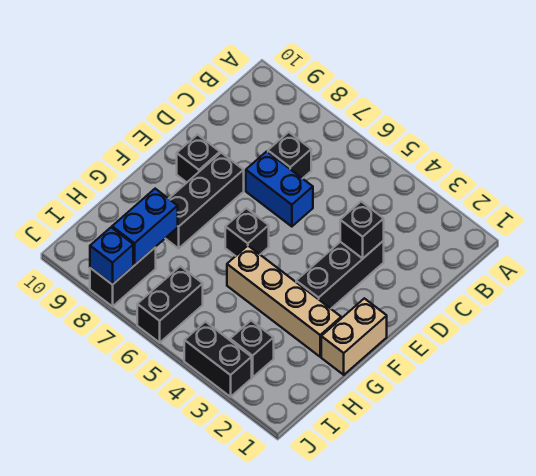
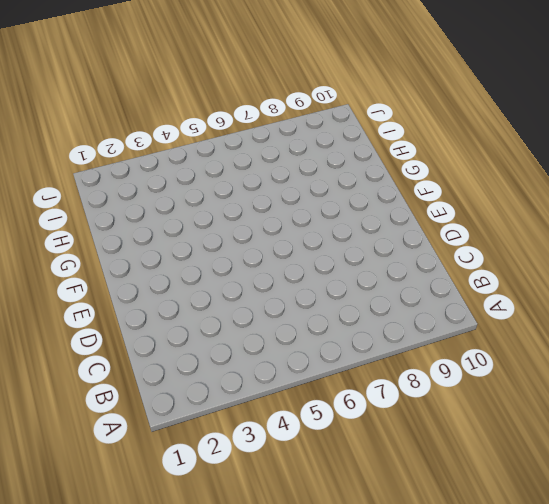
none -> black brick C7 level 1
none -> black brick D3:F3 level 1
none -> blue brick D6:D7 level 1

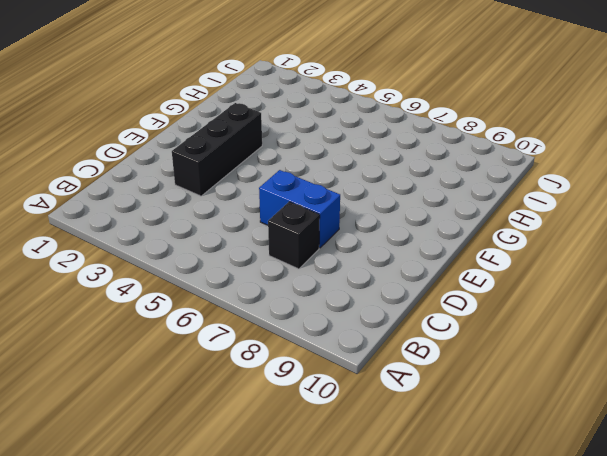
none -> black brick E8:G8 level 1
none -> black brick E9 level 1
none -> tan brick F1:G1 level 1

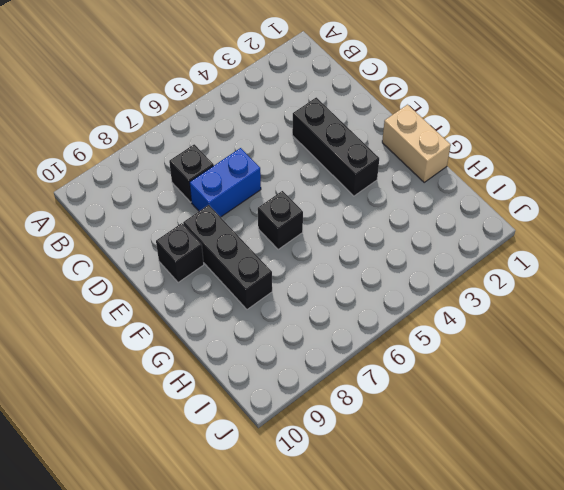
none -> tan brick G2:G5 level 1
none -> black brick I3 level 1
none -> black brick I6:J6 level 1

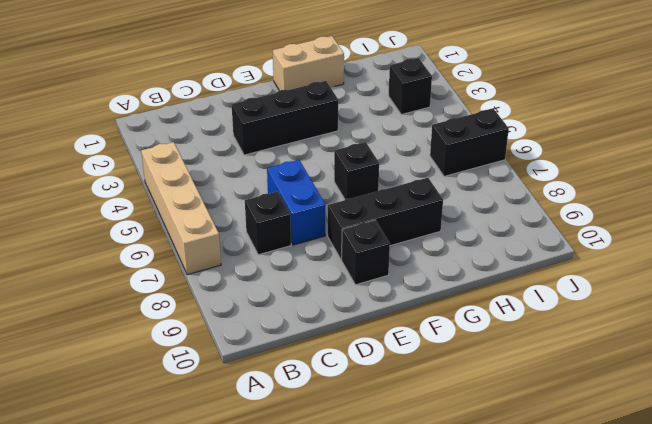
tan brick A4:A7 level 1 -> tan brick G2:G5 level 1
none -> black brick I8:J8 level 1
none -> black brick J3:J4 level 1
none -> black brick D3 level 2

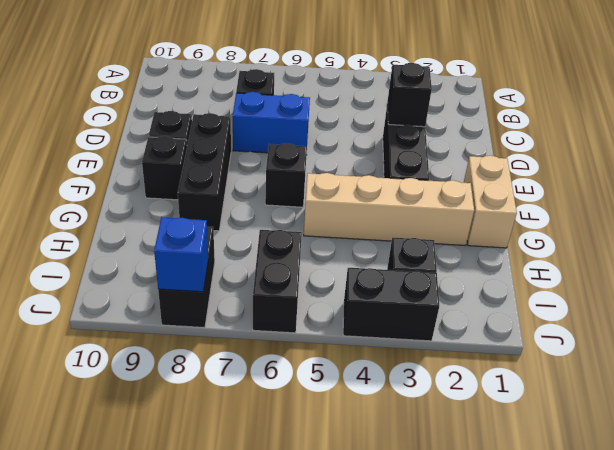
black brick F9 level 1 -> none
none -> blue brick H8:I8 level 2

